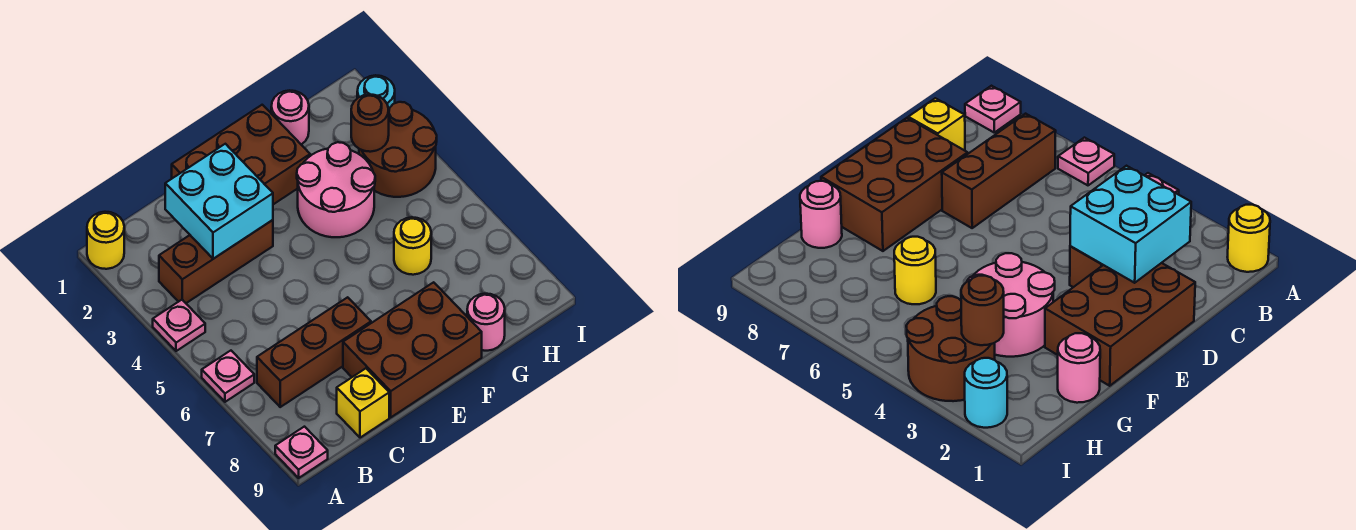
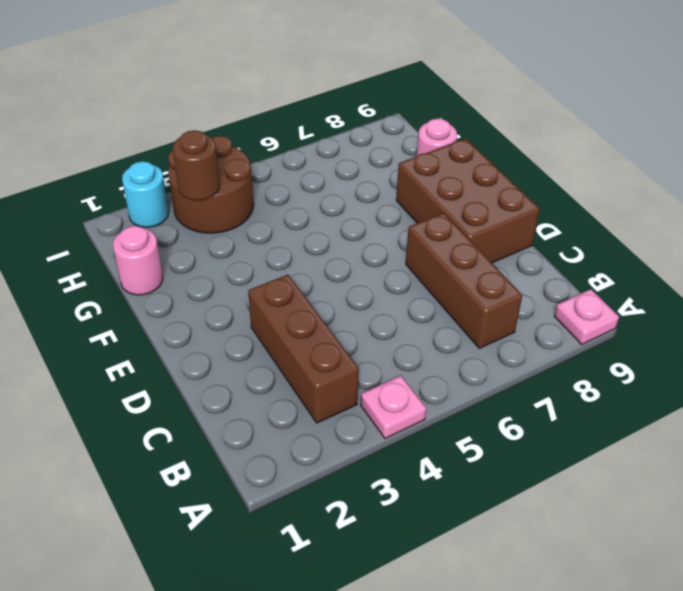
none -> yellow round brick A1 level 1
none -> pink plate A6 level 1
none -> yellow brick C9 level 1

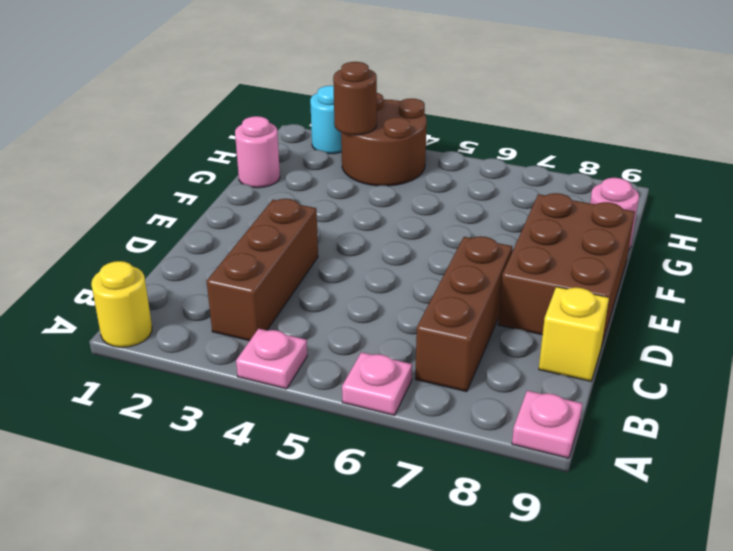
none -> brown brick D1:F2 level 1
none -> pink round brick F3:G4 level 1
none -> yellow round brick G6 level 1

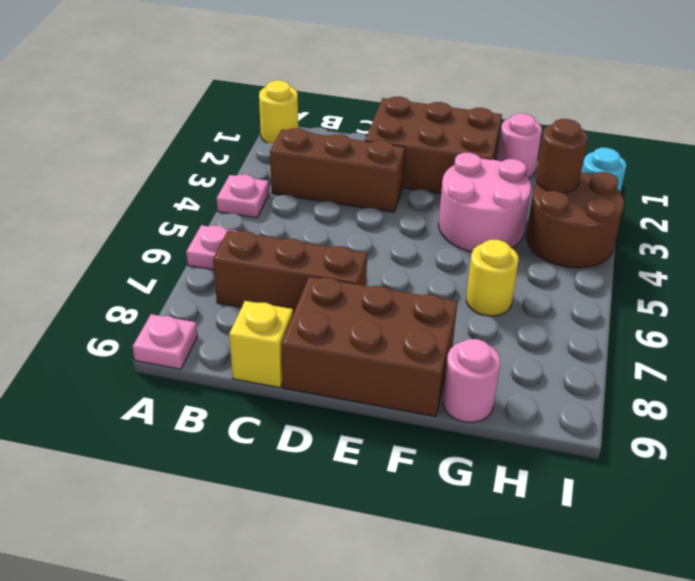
none -> cyan brick C2:D3 level 2

